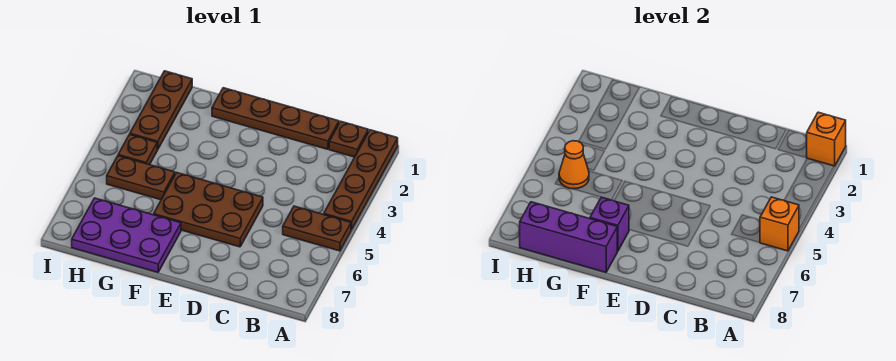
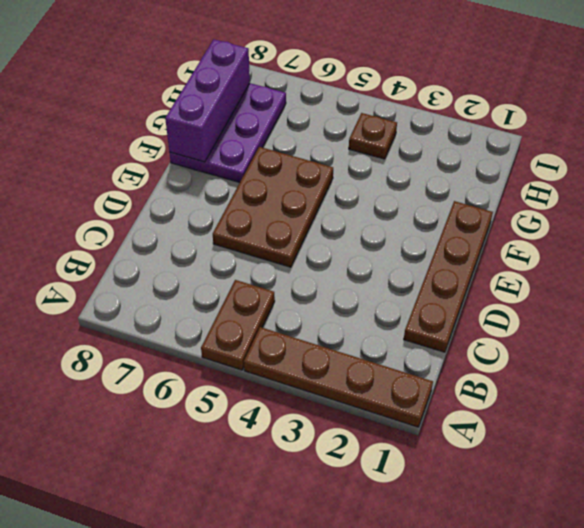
none -> brown plate B1 level 1
none -> brown plate G5:H5 level 1
none -> brown plate H1:H3 level 1

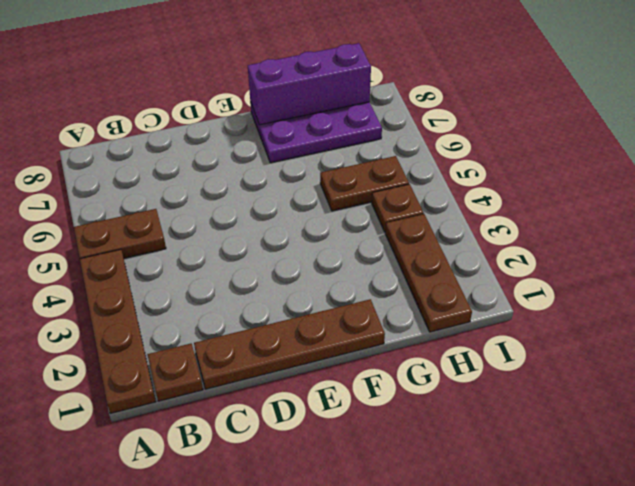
none -> brown plate D5:F6 level 1
none -> orange brick A1 level 2
none -> orange brick A5 level 2

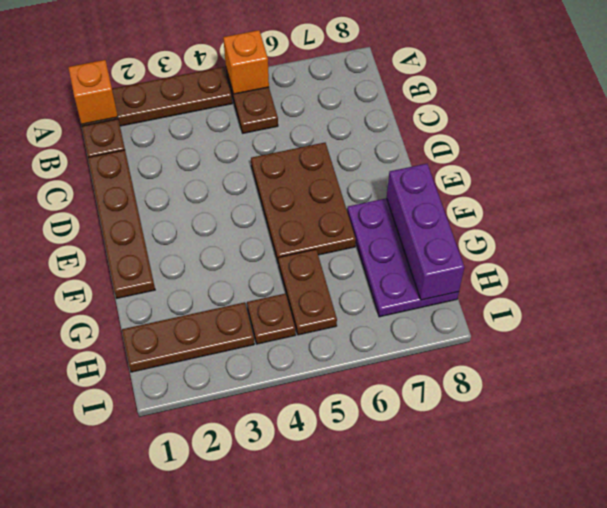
none -> purple brick F7 level 2
none -> orange cone H5 level 2

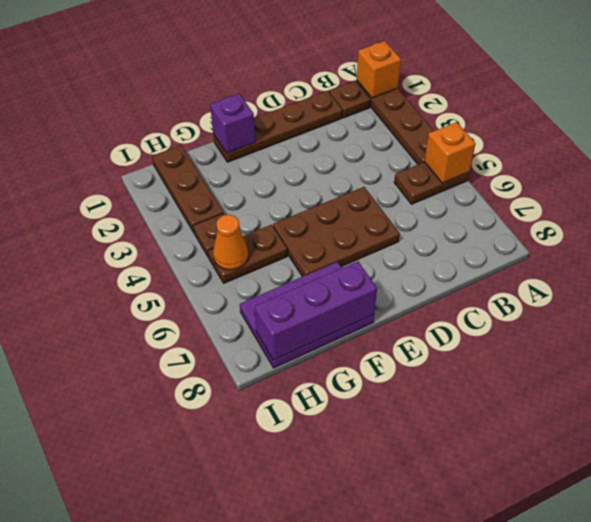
purple brick F1 level 2 -> purple brick F7 level 2

